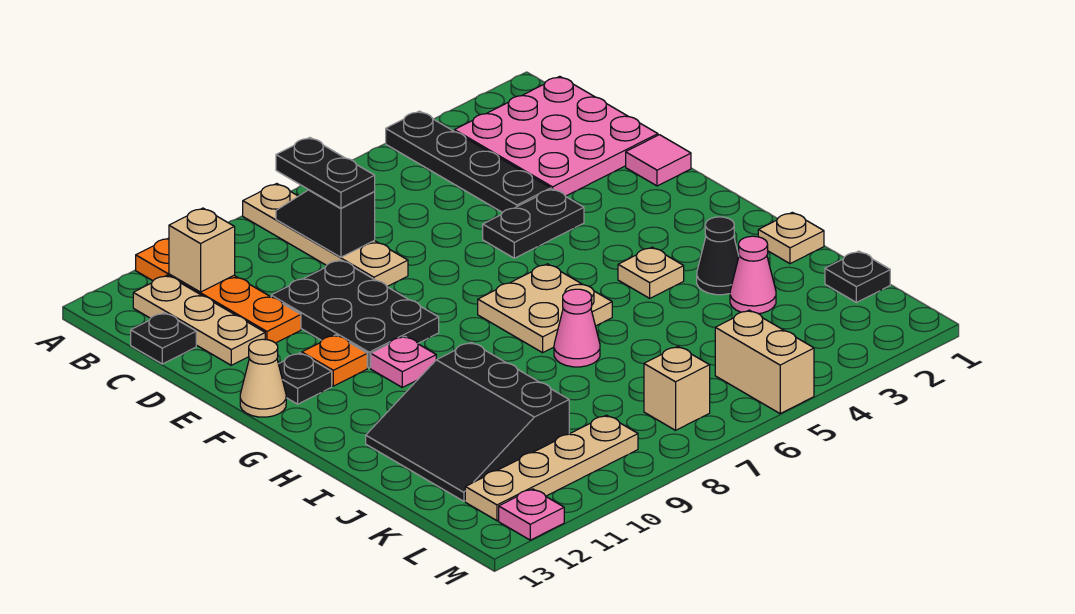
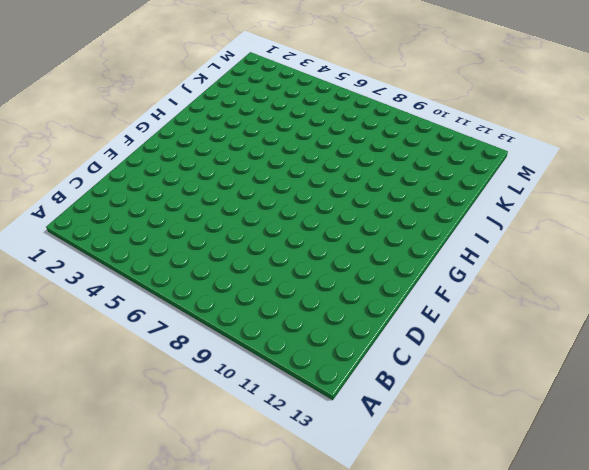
none -> black plate A4:D4 level 1
none -> tan plate A8:D8 level 1
none -> orange plate A11:D11 level 1

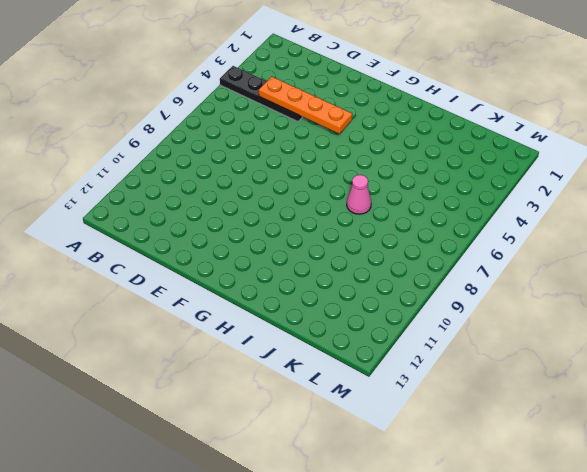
orange plate C4:F4 level 2 -> orange plate A11:D11 level 1
none -> tan plate A8:D8 level 1
none -> pink plate B1:D3 level 1
none -> tan plate B12:D12 level 1

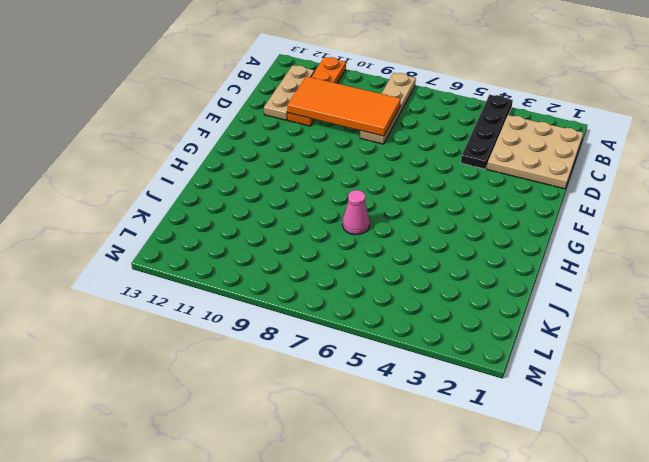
tan plate B1:D3 level 1 -> pink plate B1:D3 level 1
orange tile C8:D11 level 2 -> black slope B8:C8 level 2 top C
none -> black plate C13 level 1
none -> black plate D9:F10 level 1
none -> pink tile E1 level 1

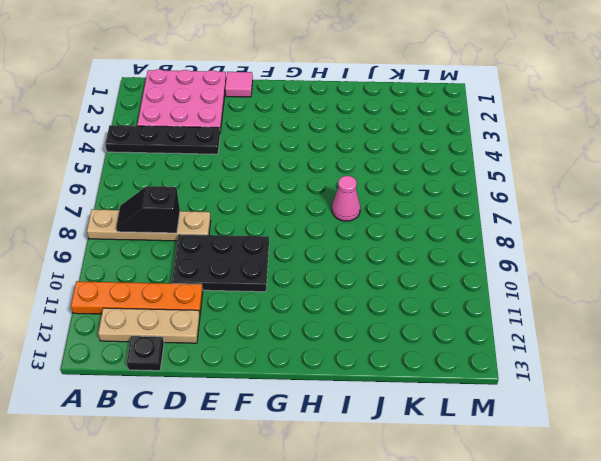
none -> black plate E4:E5 level 1
none -> orange plate F11 level 1
none -> black plate F12 level 1

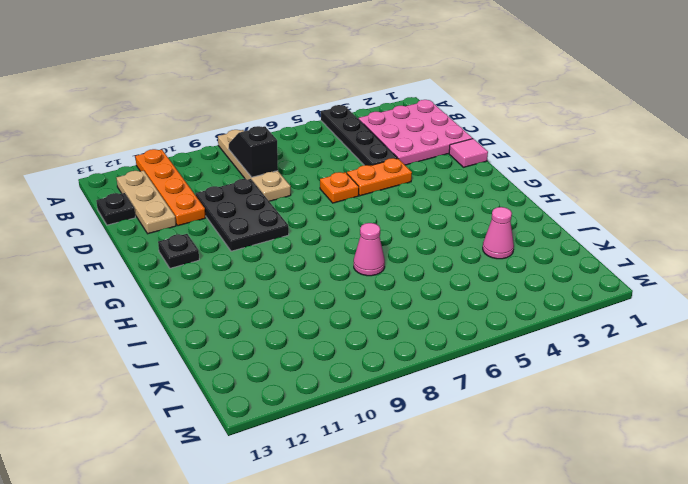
orange plate E4:E5 level 1 -> black plate E4:E5 level 1
orange plate E6 level 1 -> orange plate F11 level 1
none -> tan cone F13 level 1
none -> tan plate G6:H7 level 1
none -> pink plate G10 level 1

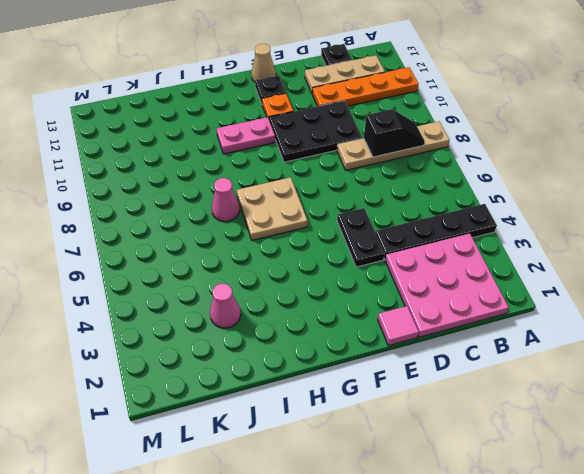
pink plate G10:H10 level 1 -> pink plate G10 level 1
none -> tan plate H4 level 1
none -> tan plate I1 level 1
none -> black cone I3 level 1

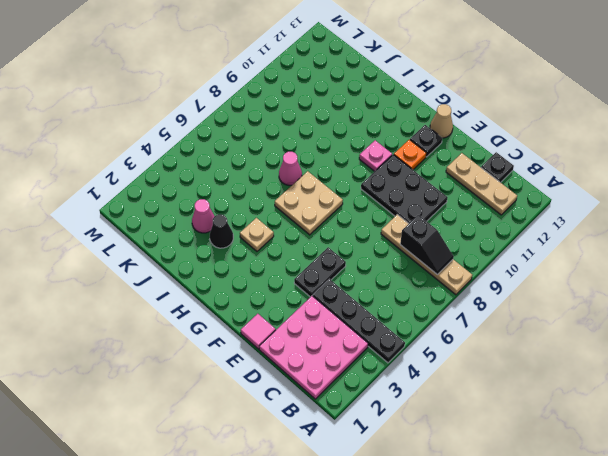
none -> orange plate A11:D11 level 1
none -> tan plate I1 level 1
none -> black slope I10:K12 level 1 top 10

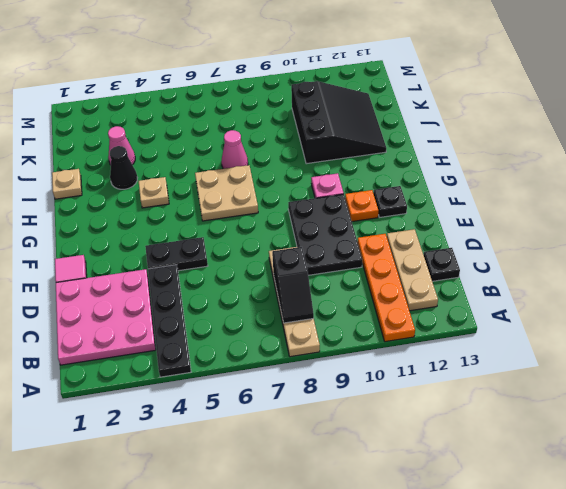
none -> tan cone F13 level 1
none -> black plate K1 level 1
none -> tan brick L5:M5 level 1

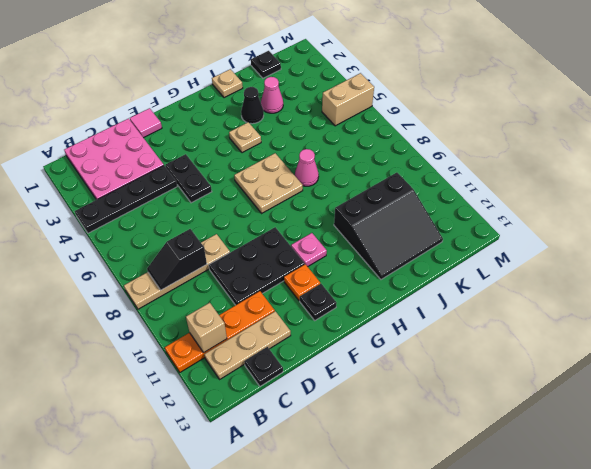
none -> tan cone F13 level 1
none -> tan brick L7 level 1
none -> tan plate L9:L12 level 1

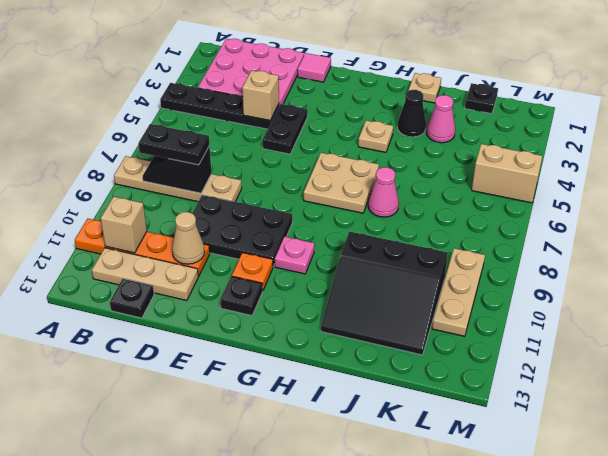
tan brick D4 level 2 -> tan brick L7 level 1
tan cone D11 level 2 -> tan cone F13 level 1
tan plate L9:L11 level 1 -> tan plate L9:L12 level 1
none -> pink plate M12 level 1

